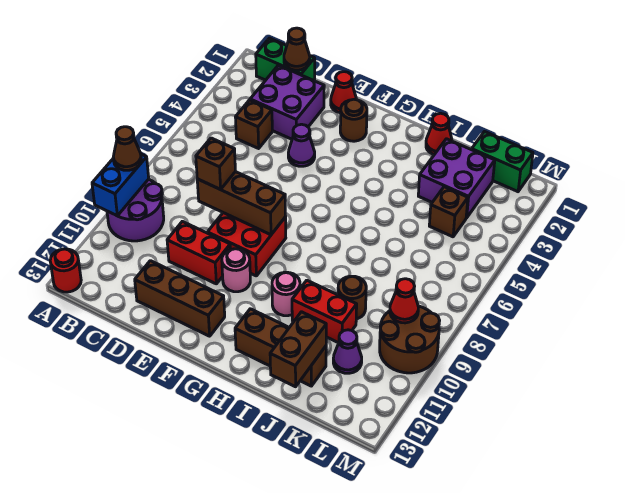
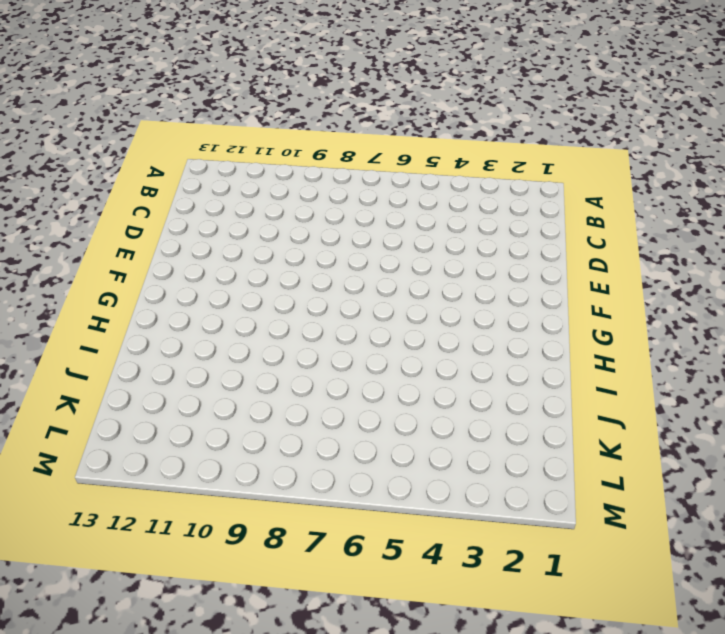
none -> purple round brick A9:B10 level 1
none -> red round brick A13 level 1
none -> green brick B1:C1 level 1

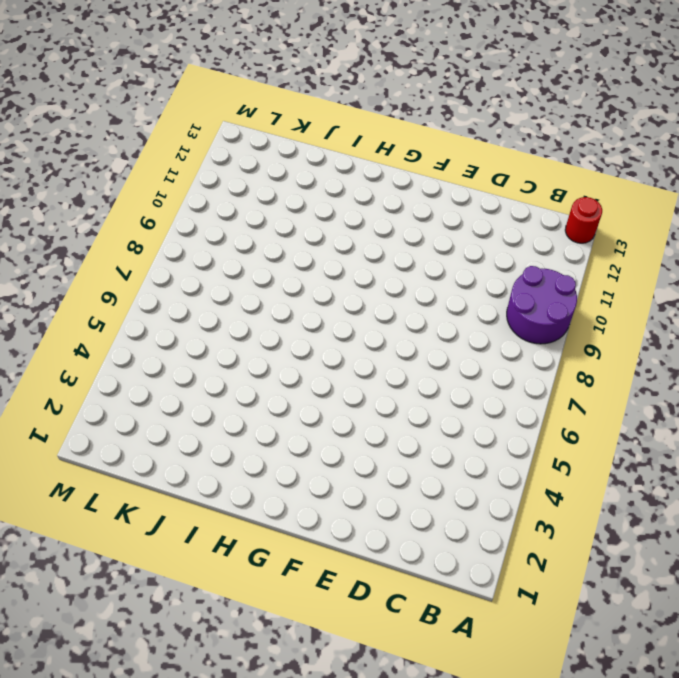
none -> green brick B1:C1 level 1
none -> purple brick C2:D3 level 1
none -> brown brick C4 level 1

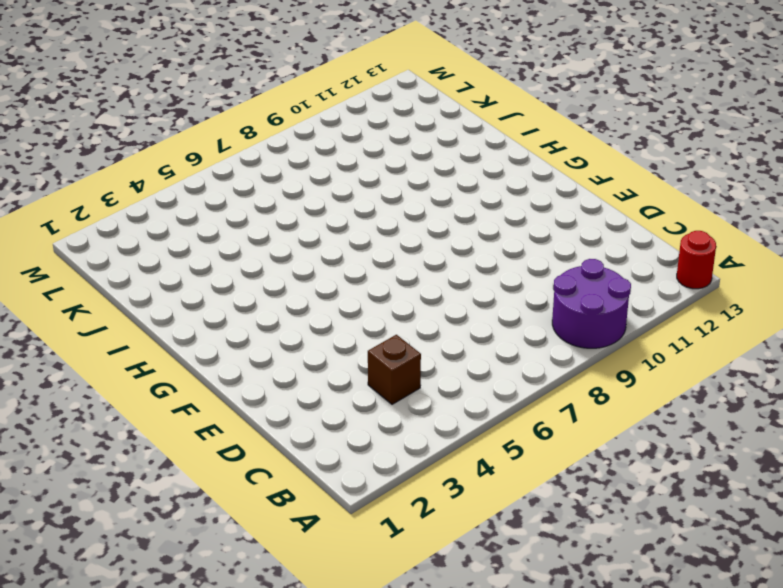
none -> green brick B1:C1 level 1
none -> purple brick C2:D3 level 1
none -> red brick D10:E10 level 1

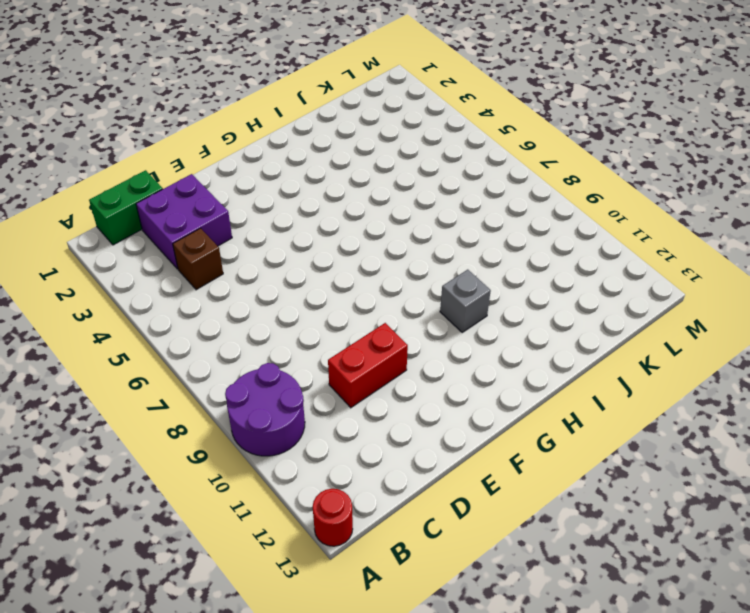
grey brick H10 level 1 -> pink round brick H10 level 1
none -> brown brick D12:F12 level 1
none -> red cone E1 level 1
none -> purple cone E4 level 1

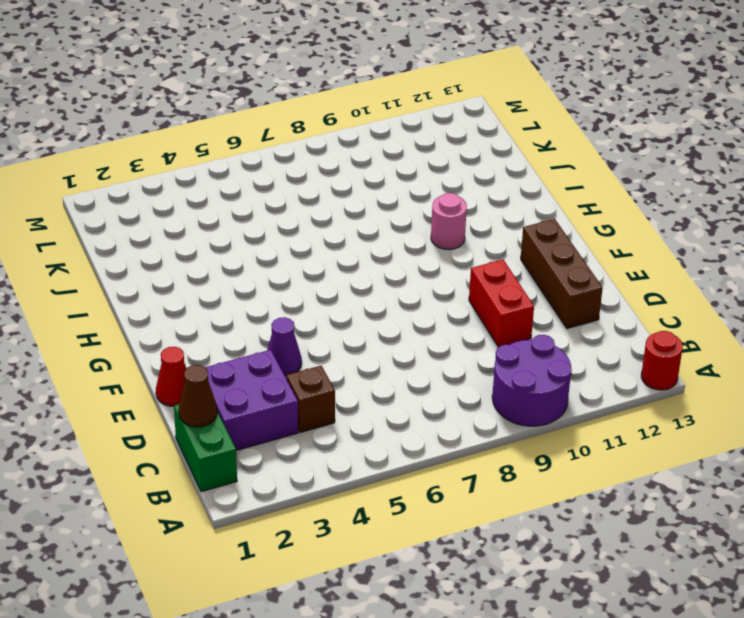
none -> red brick E8:F9 level 1
none -> brown round brick F2 level 1
none -> pink round brick F10 level 1

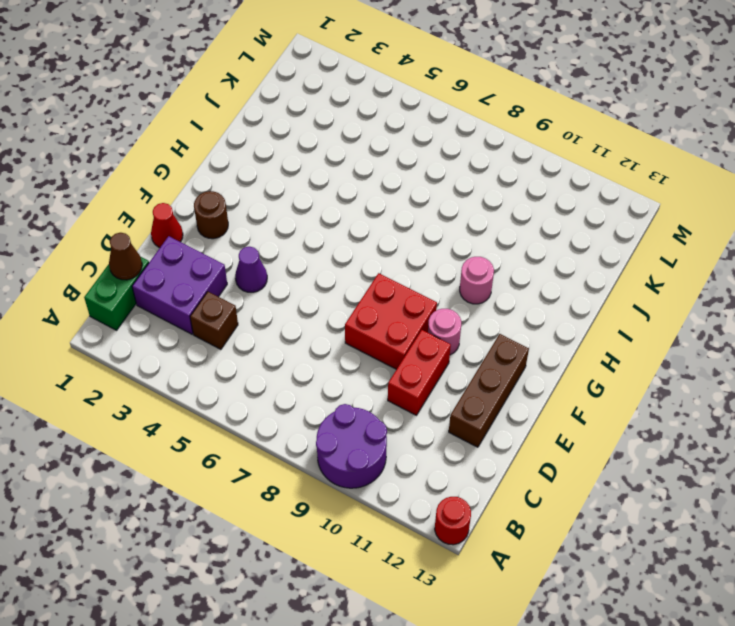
none -> brown brick H12:J12 level 1
none -> red cone I1 level 1
none -> red brick I10:J10 level 1

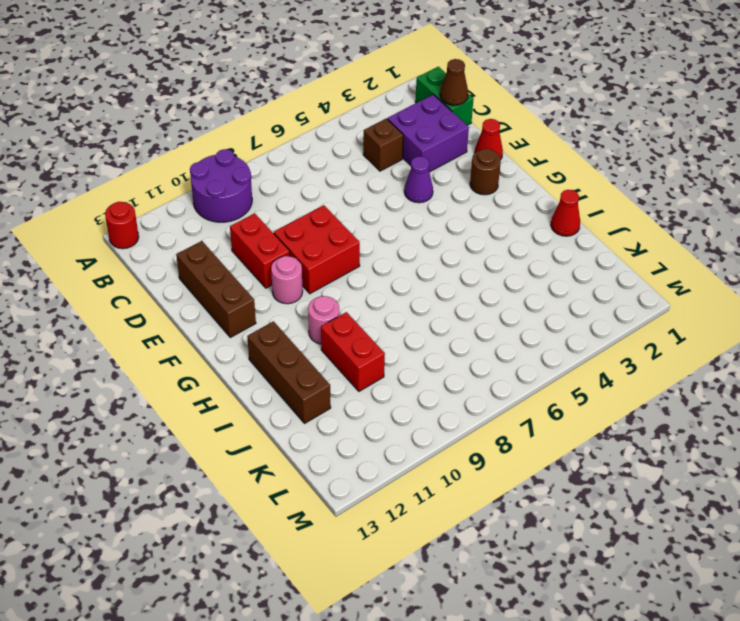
none -> purple brick J2:K3 level 1
none -> brown round brick J9 level 1
none -> green brick K1:L1 level 1

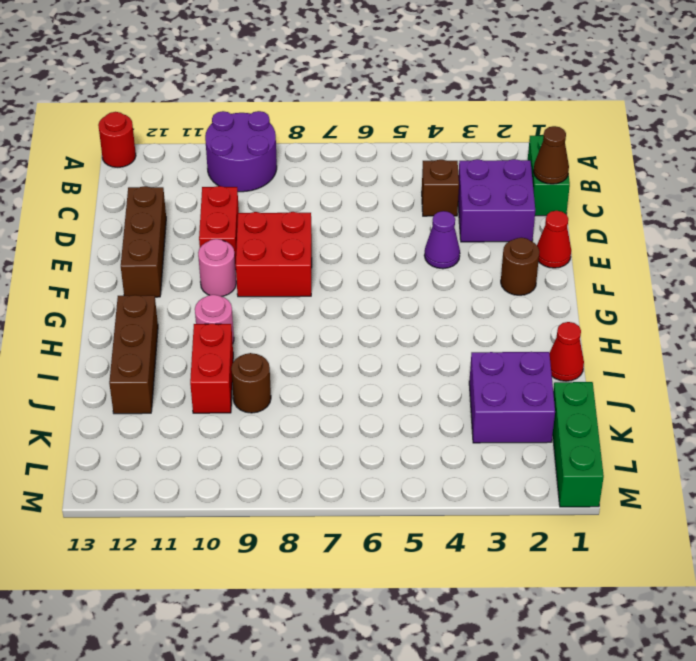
green brick K1:M1 level 1 -> green brick K1:L1 level 1
none -> brown brick K4 level 1
none -> purple cone K11 level 1
none -> brown round brick L9:M10 level 1

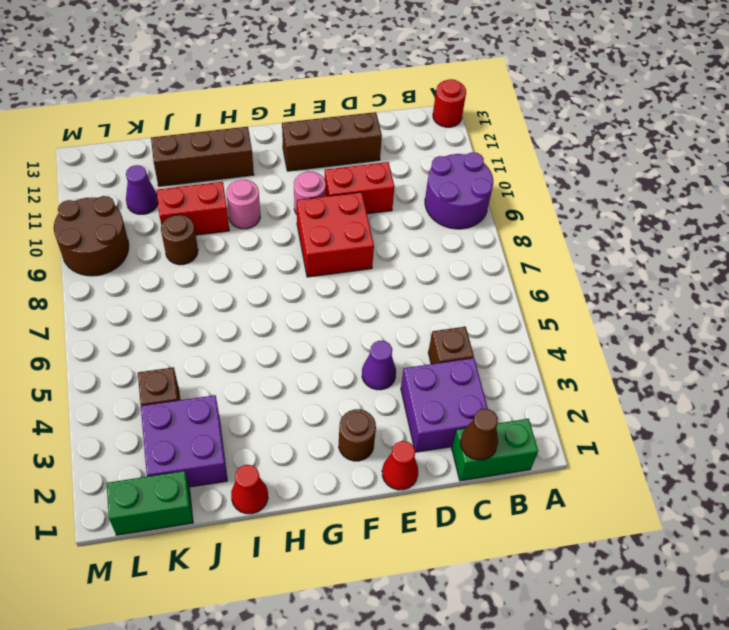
none -> blue brick A9:A10 level 2
none -> brown brick D8:F8 level 2
none -> brown brick J12:J13 level 2

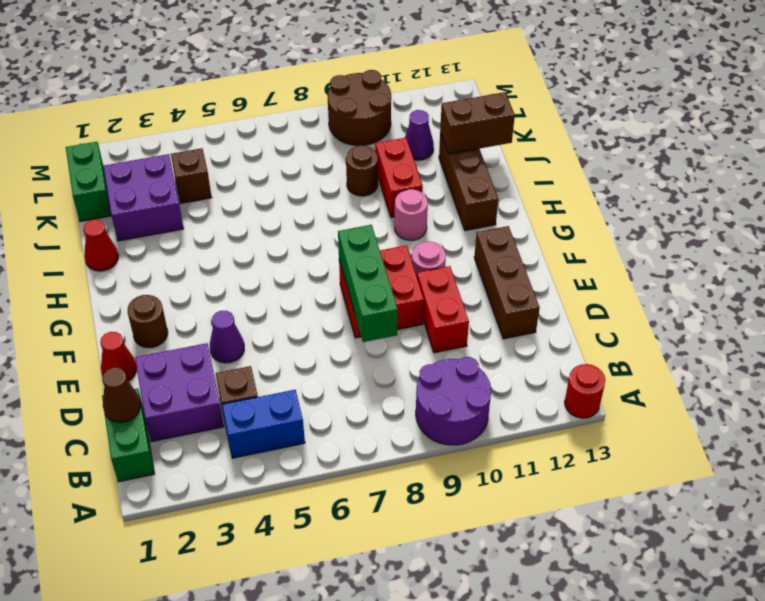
blue brick B4:B5 level 1 -> blue brick A9:A10 level 2
green brick D8:F8 level 2 -> brown brick D8:F8 level 2
none -> red cone L9 level 2
none -> brown cone A9 level 3
none -> brown brick D8 level 3

